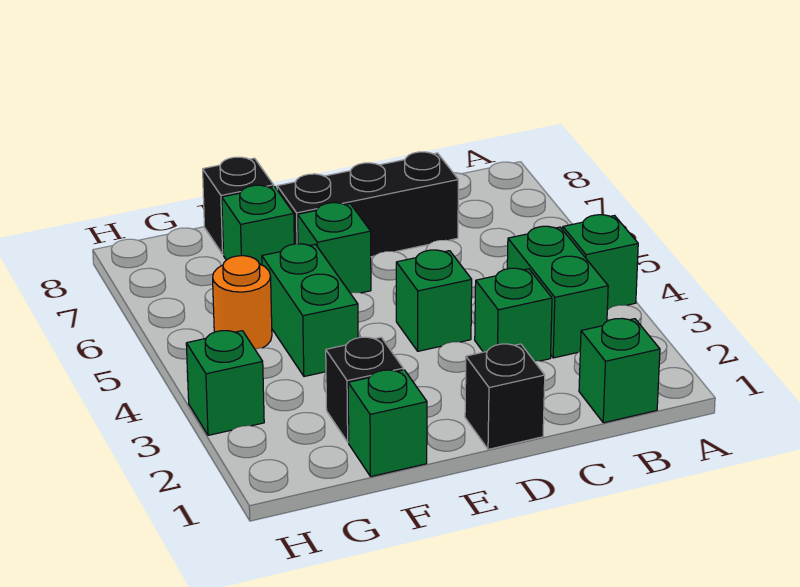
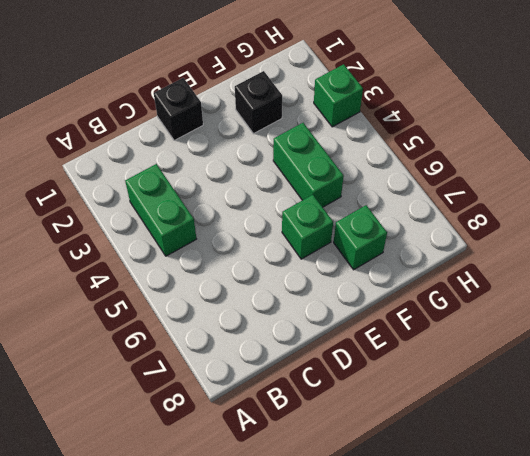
none -> green brick A4 level 1
none -> green brick B1 level 1
none -> green brick C3 level 1

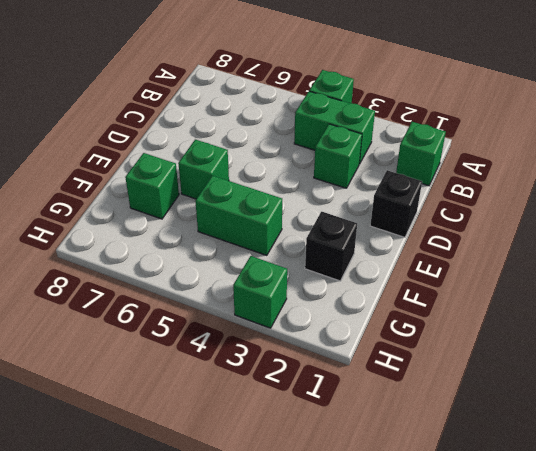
none -> black brick C7:E7 level 1
none -> green brick D4 level 1
none -> green brick F1 level 1

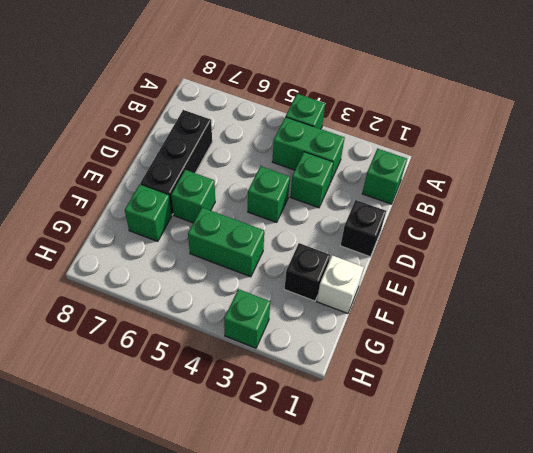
white brick F1 level 1 -> green brick F1 level 1
none -> black brick F8 level 1
none -> orange round brick G5 level 1

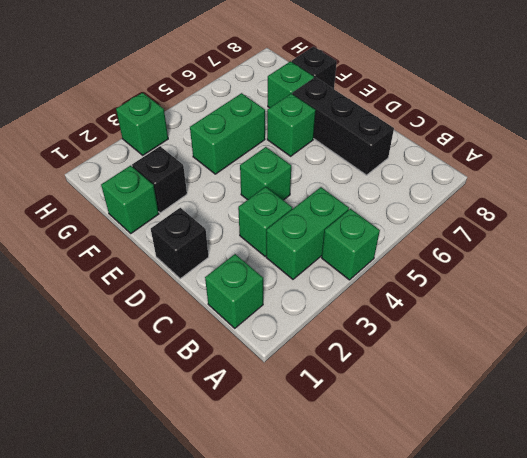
none -> orange round brick G5 level 1

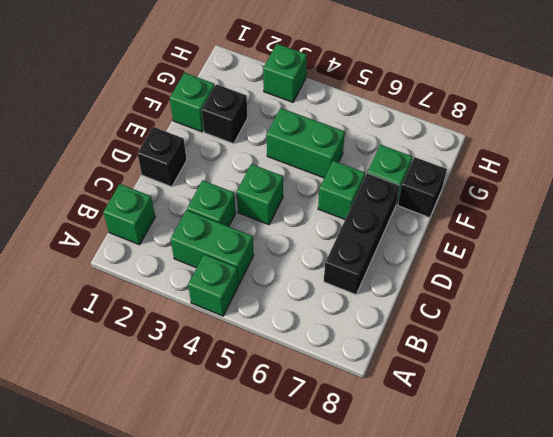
none -> orange round brick G5 level 1

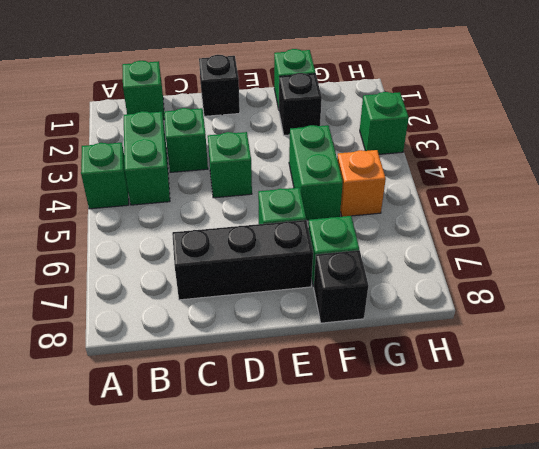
orange brick G5 level 1 -> orange round brick G5 level 1

